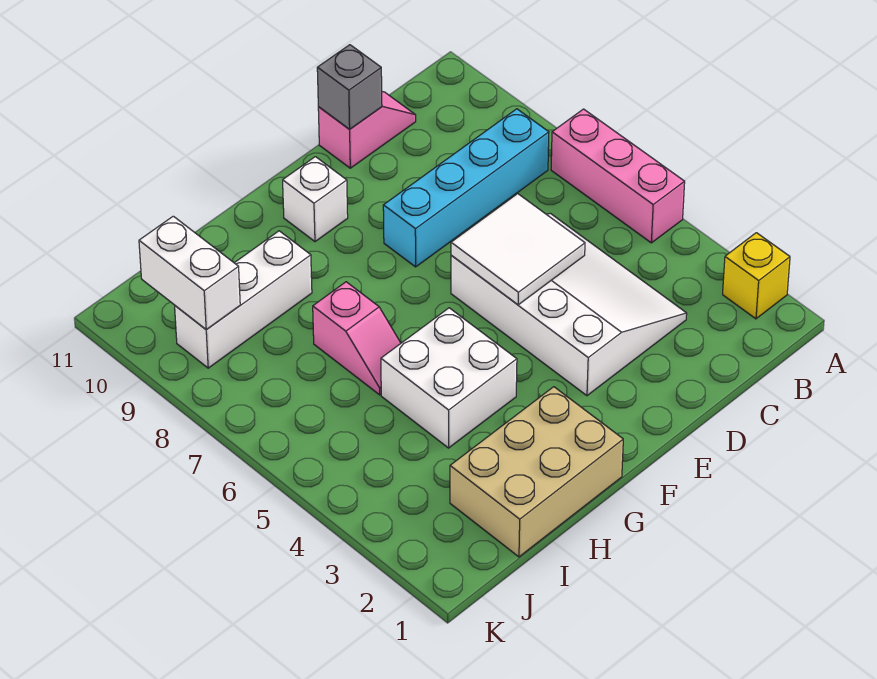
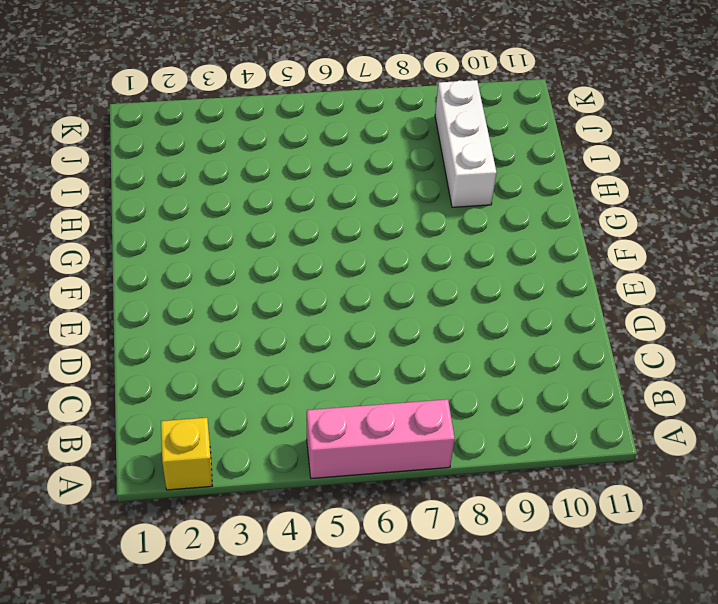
none -> cyan brick B8:E8 level 1
none -> white slope C3:E6 level 1 top E
none -> pink slope C11:D11 level 1 top D

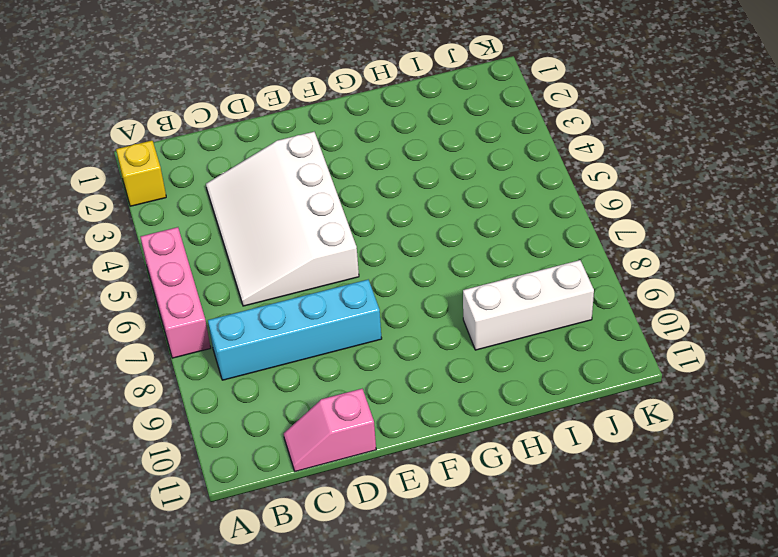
none -> white brick F10 level 1
none -> tan brick G1:I2 level 1
none -> white brick G4:H5 level 1

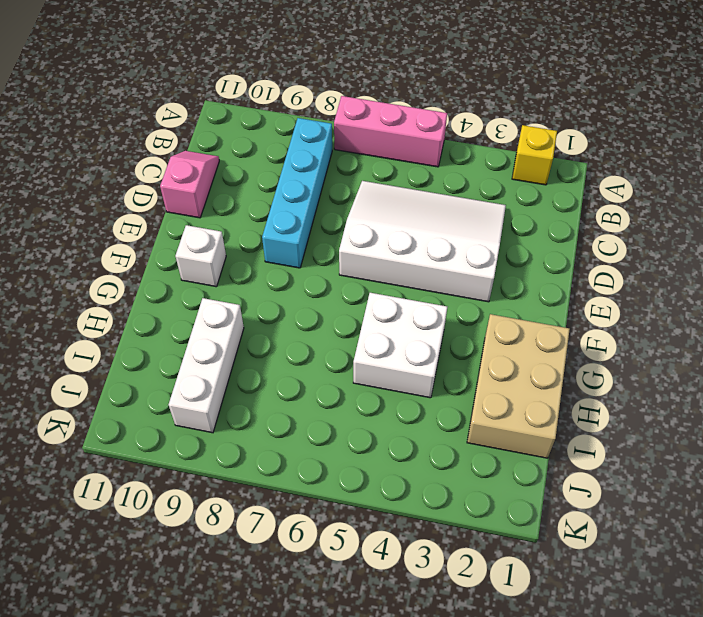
none -> pink slope H6:H7 level 1 top 7
none -> white tile D5:E6 level 2
none -> grey brick D11 level 2

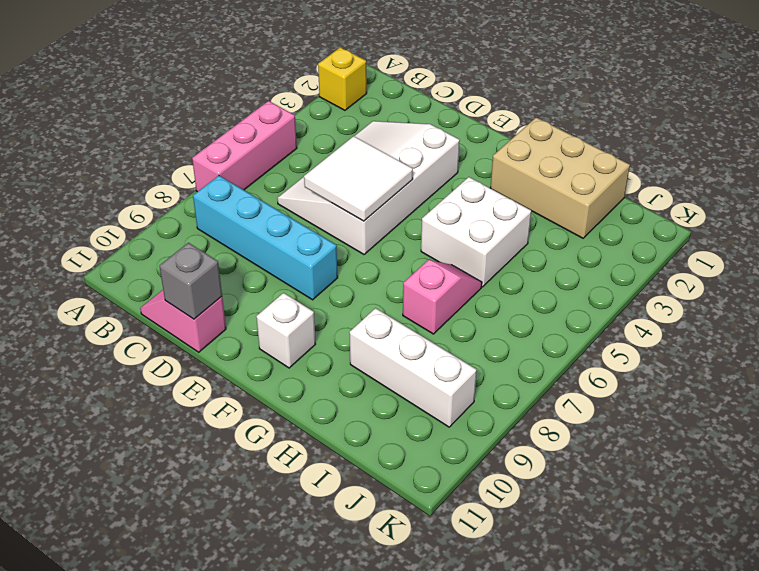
none -> white brick J9:J10 level 2

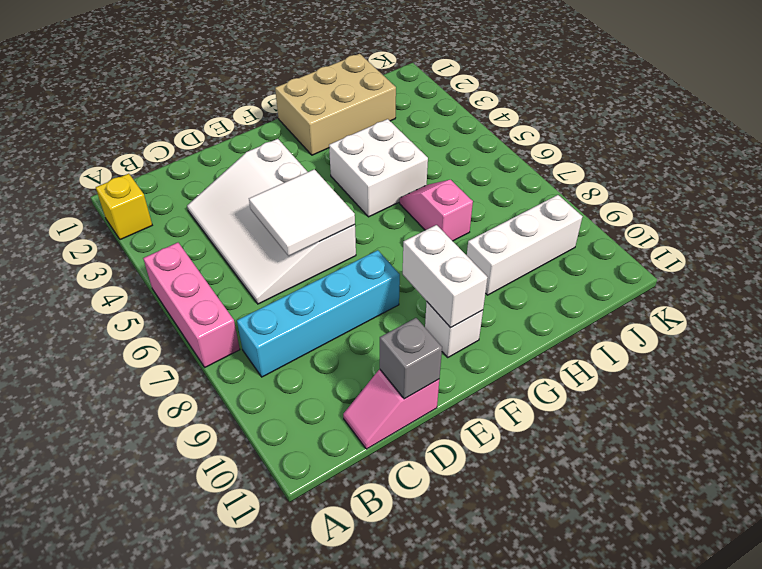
white brick F9:F10 level 2 -> white brick J9:J10 level 2

